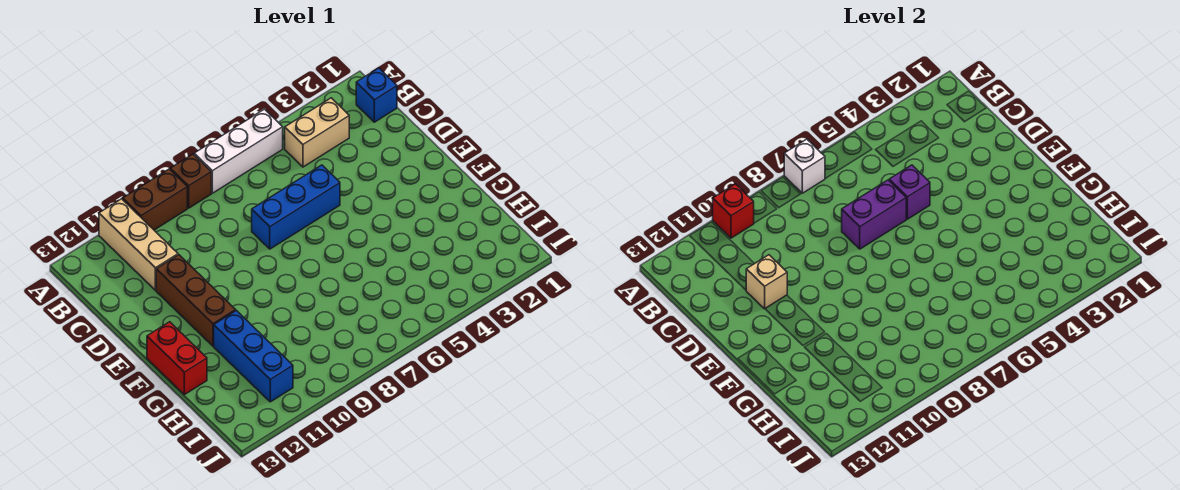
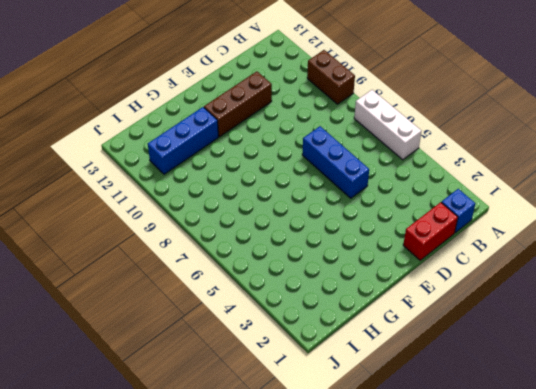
red brick C1:D1 level 1 -> red brick F13:G13 level 1
none -> brown brick A8 level 1
none -> tan brick A11:C11 level 1
none -> tan brick B3:B4 level 1

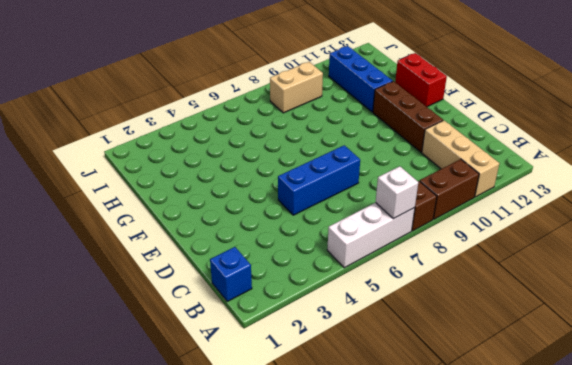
tan brick I8:I9 level 1 -> tan brick B3:B4 level 1
none -> red brick A10 level 2
none -> purple brick D5 level 2
none -> purple brick D6:D7 level 2

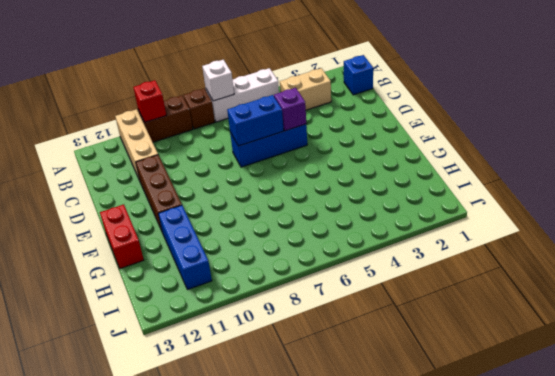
blue brick D6:D7 level 2 -> purple brick D6:D7 level 2
none -> tan brick D11 level 2

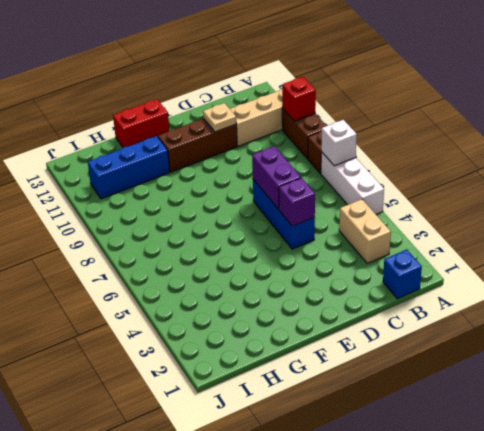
tan plate D11 level 2 -> tan brick D11 level 2

